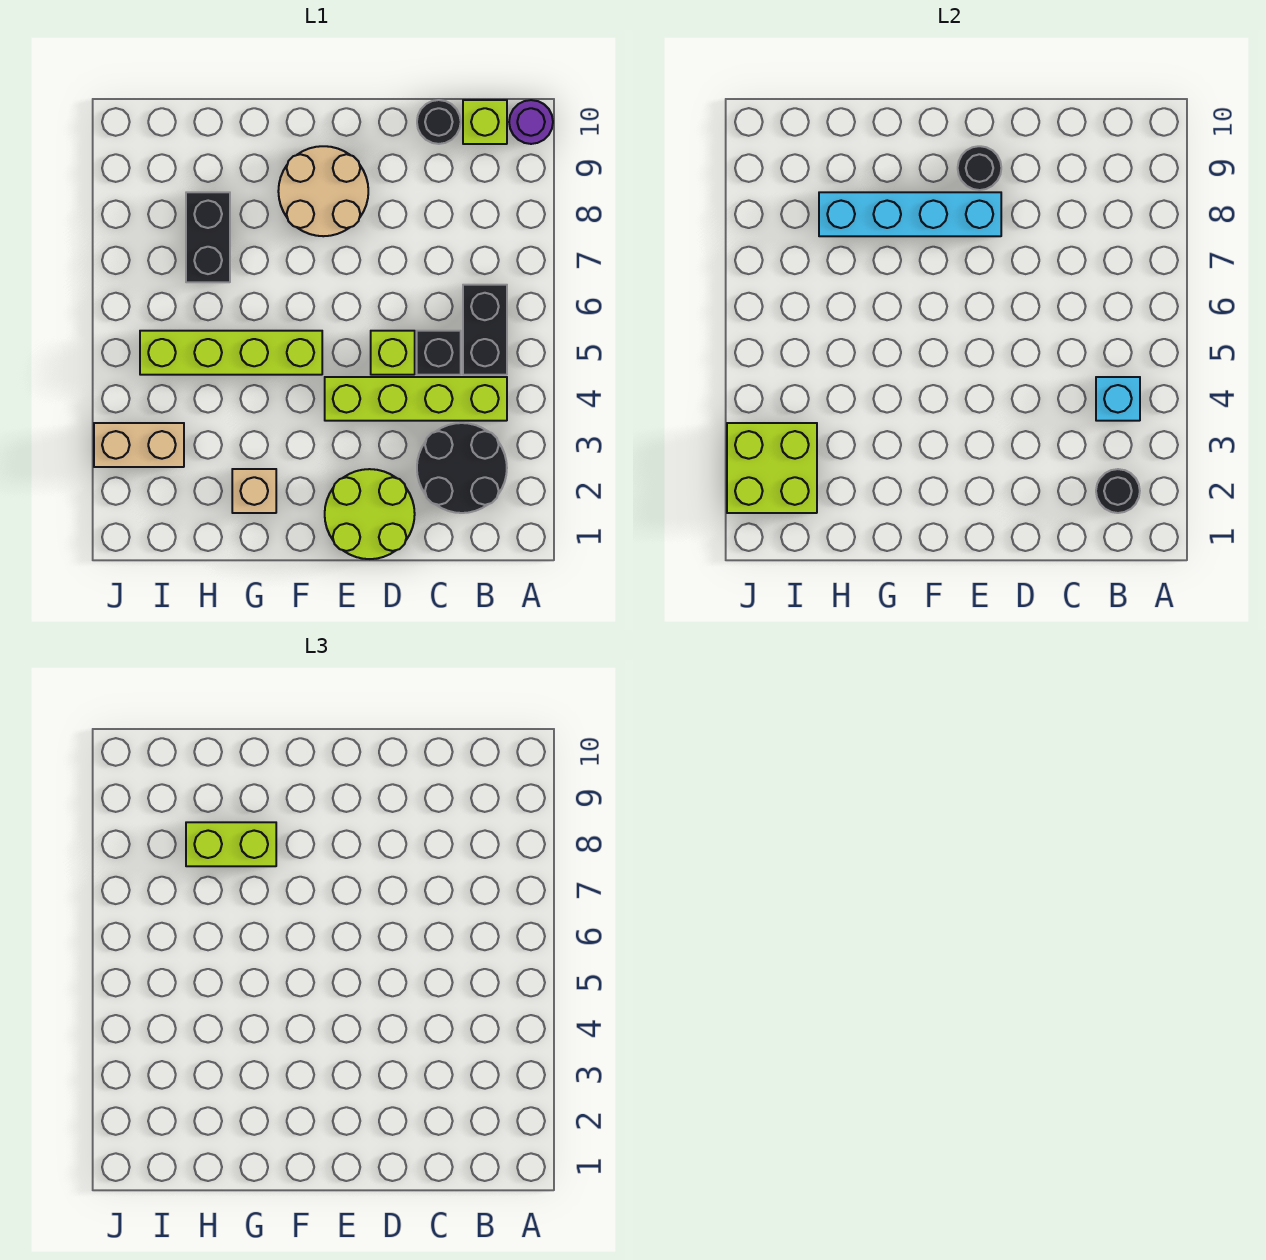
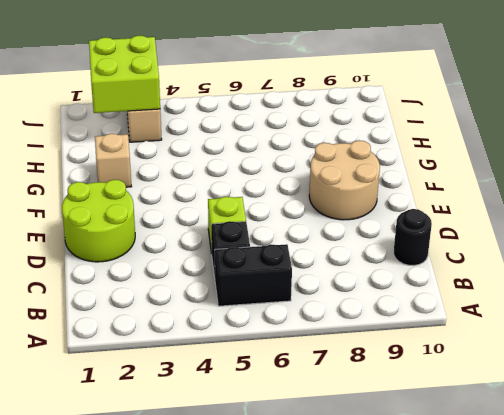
none -> purple round brick A10 level 1
none -> black round brick B2:C3 level 1
none -> lime brick B4:E4 level 1

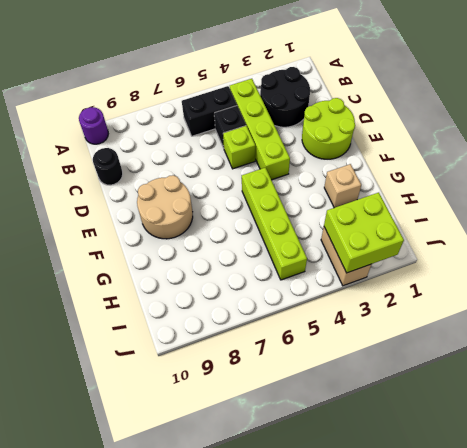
none -> lime brick B10 level 1
none -> black brick H7:H8 level 1
none -> black round brick B2 level 2

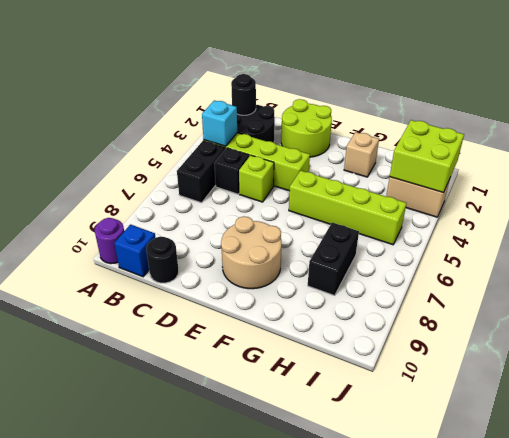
blue brick B10 level 1 -> lime brick B10 level 1
none -> cyan brick E8:H8 level 2
none -> black round brick E9 level 2
none -> lime brick G8:H8 level 3

